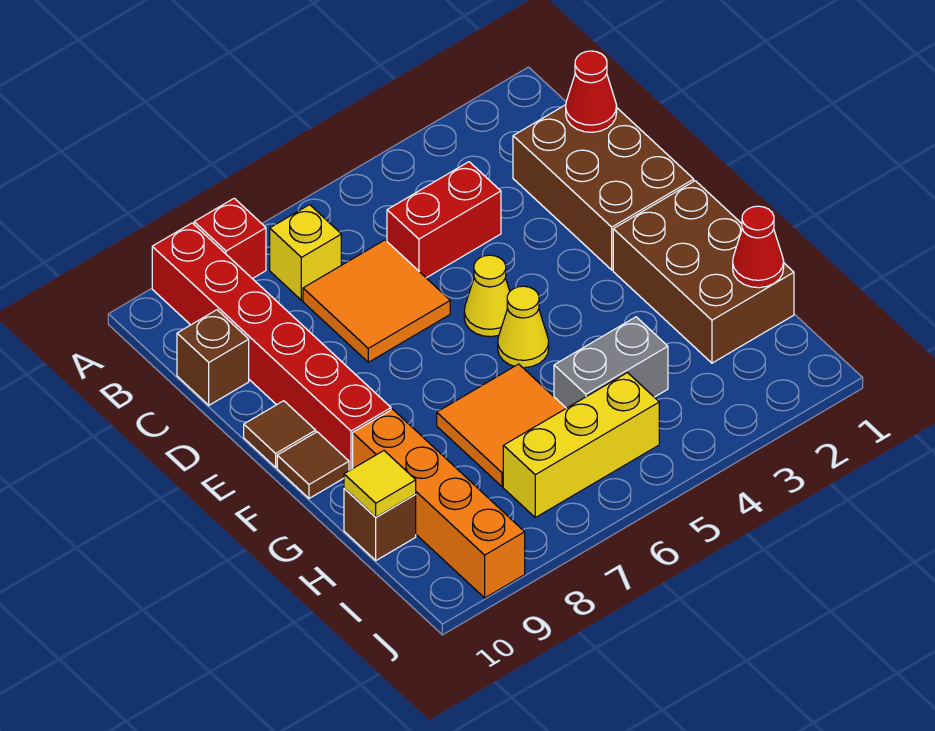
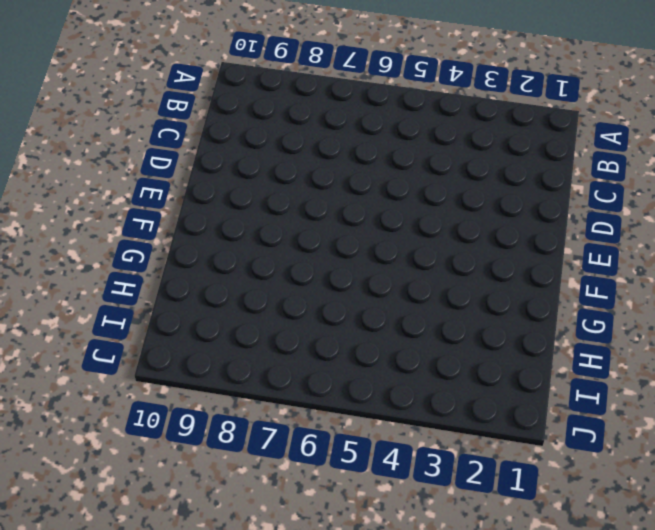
none -> red brick A8 level 1
none -> red brick A9:F9 level 1
none -> yellow brick B7 level 1

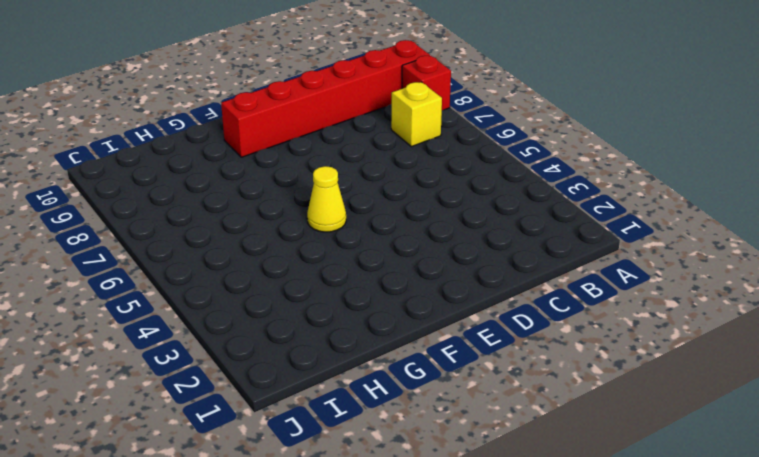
none -> brown brick C1:E2 level 1
none -> red brick C4:C5 level 1
none -> orange tile C6:D7 level 1

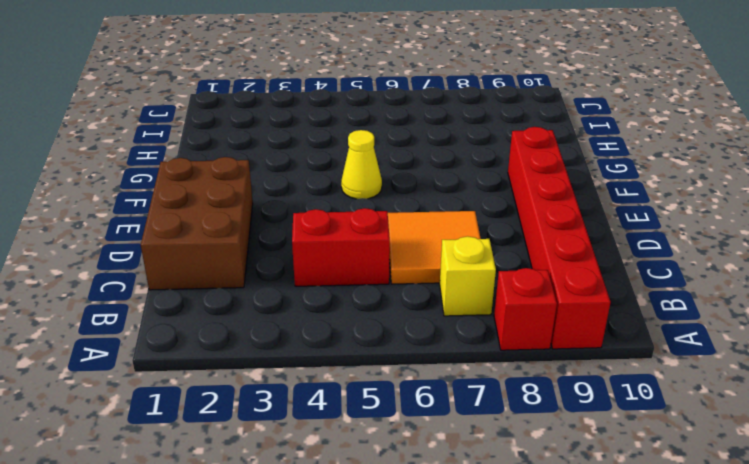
none -> brown brick C10 level 1
none -> yellow cone E5 level 1
none -> brown tile E10 level 1

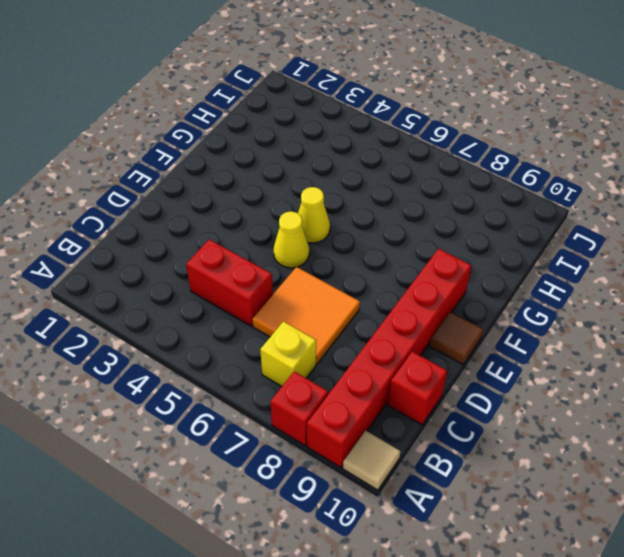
tan tile A10 level 1 -> none
red brick C10 level 1 -> brown brick C10 level 1
none -> brown brick C1:E2 level 1
none -> brown brick F1:H2 level 1
none -> brown tile F10 level 1

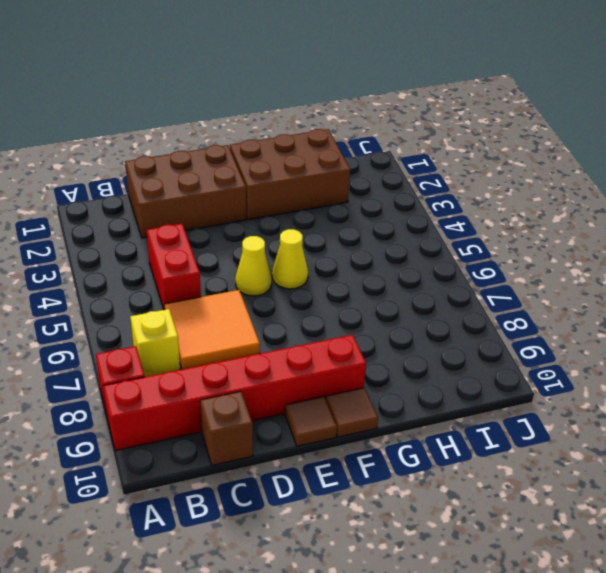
none -> orange tile G6:H7 level 1
none -> orange brick G9:J9 level 1
none -> grey brick H4:H5 level 1

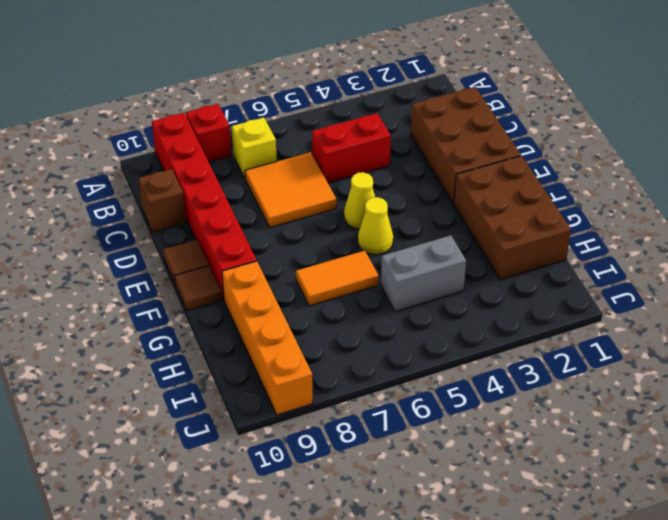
orange tile G6:G7 level 1 -> orange tile G6:H7 level 1
none -> brown brick H10 level 1
none -> yellow brick I5:I7 level 1
none -> red cone C1 level 2

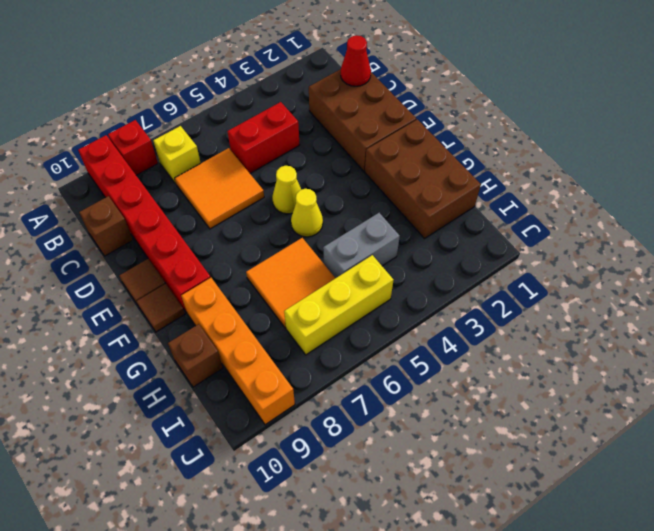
none -> red cone H1 level 2
none -> yellow tile H10 level 2

